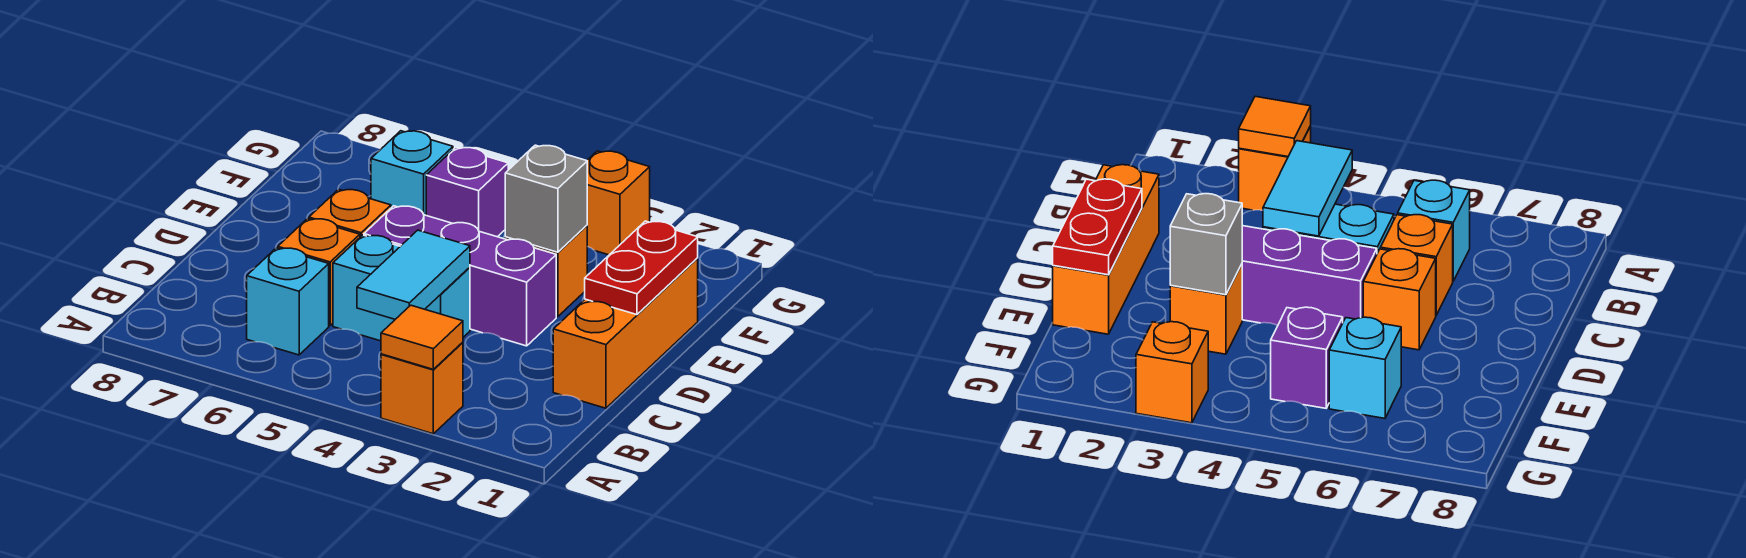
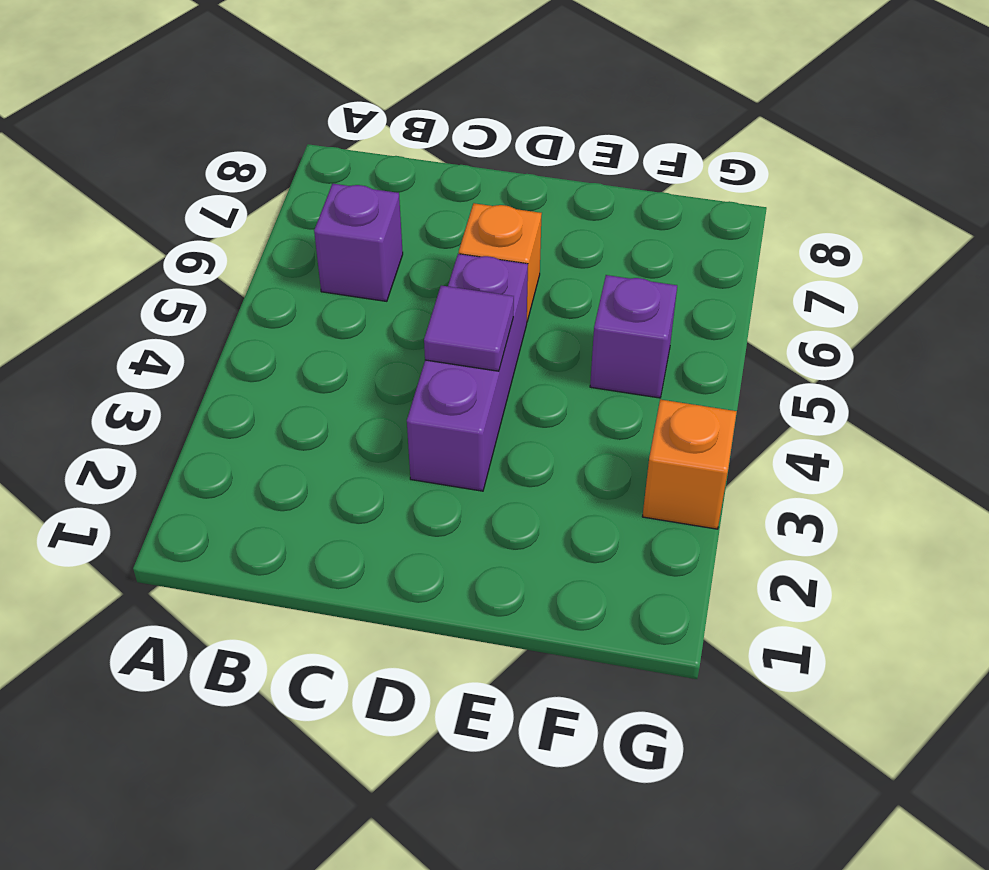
purple brick B6 level 1 -> cyan brick B6 level 1
purple tile D4 level 2 -> none
none -> orange brick A3 level 1
none -> orange brick C1:E1 level 1
none -> cyan brick C4:C5 level 1

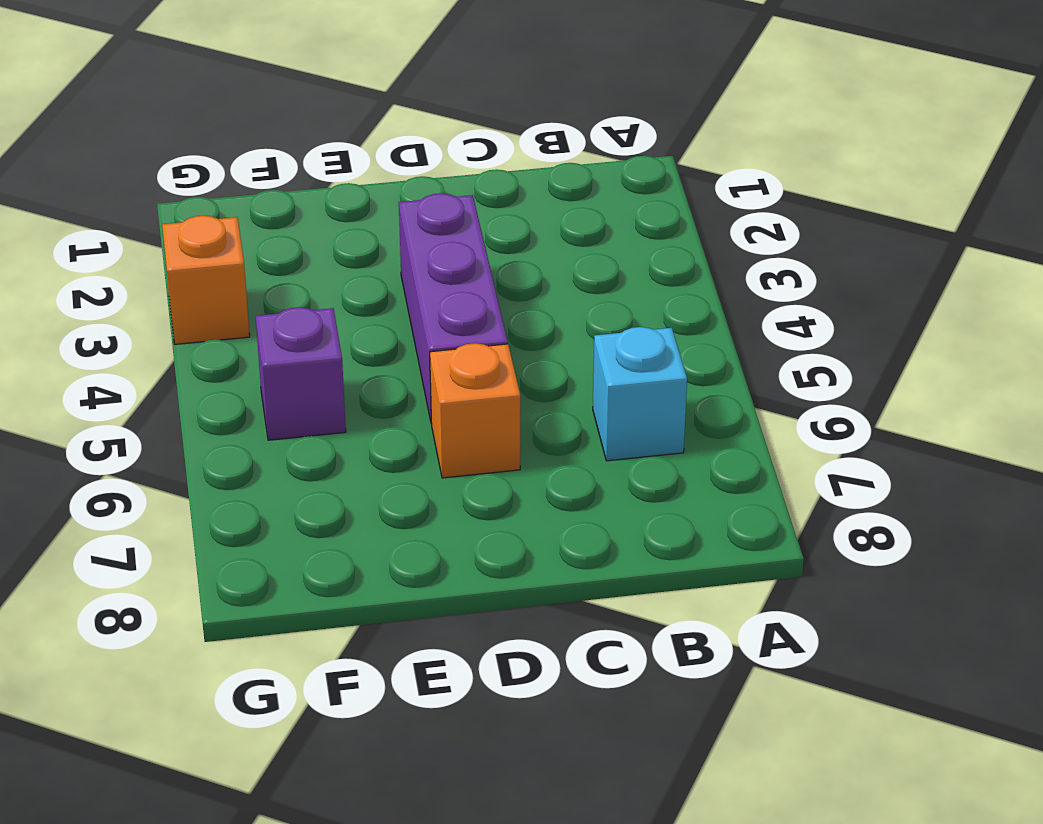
none -> orange brick A3 level 1
none -> orange brick C1:E1 level 1
none -> cyan brick C4:C5 level 1

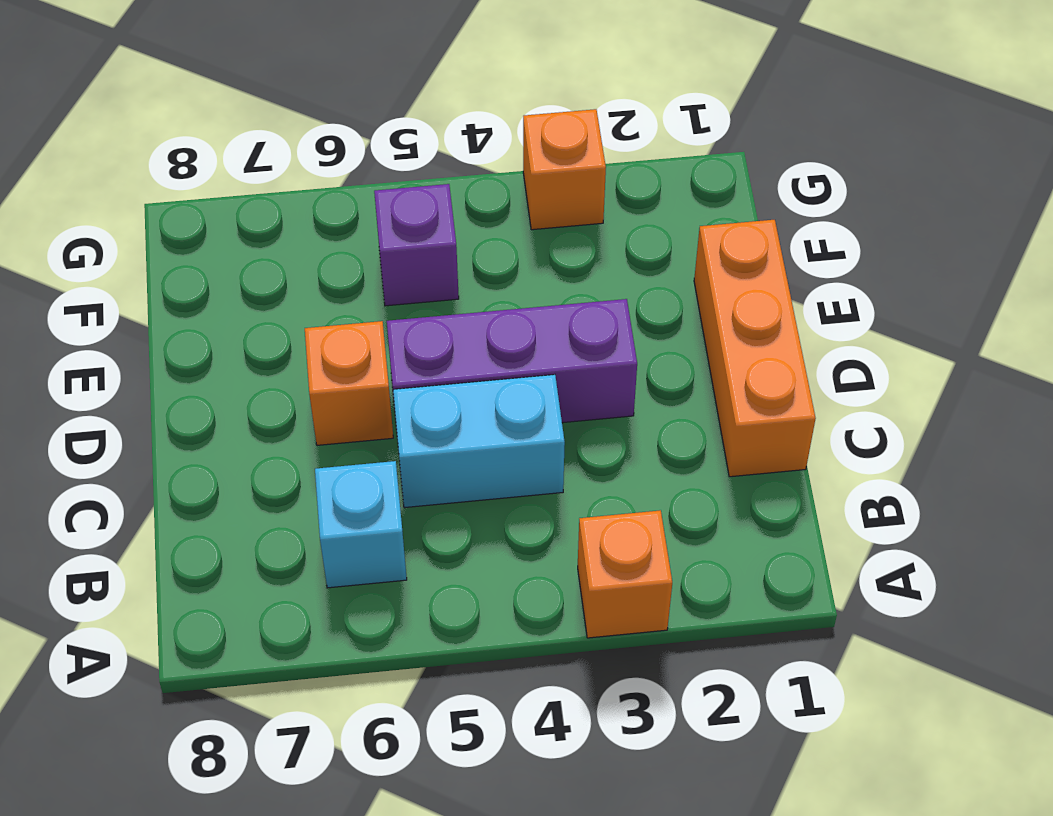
none -> orange brick C6 level 1
none -> orange brick E3 level 1
none -> cyan brick F6 level 1

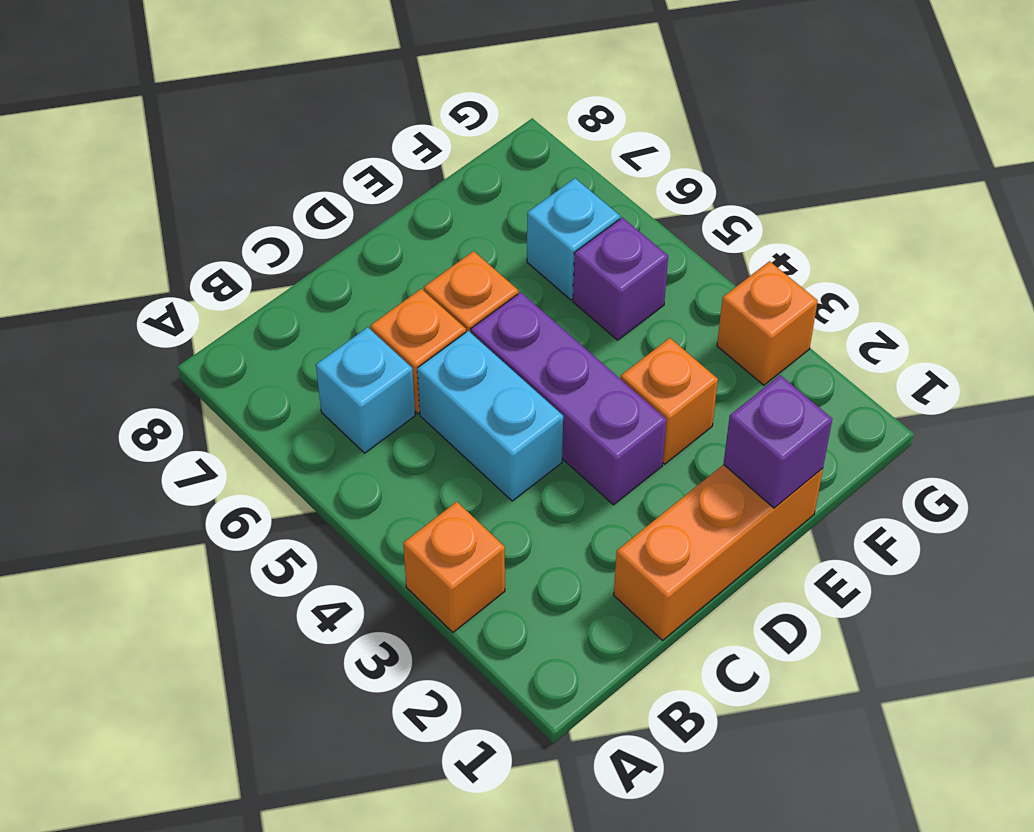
purple brick E1 level 2 -> red plate D1:E1 level 2
none -> orange tile A3 level 2
none -> cyan tile B4:C4 level 2
none -> grey brick E3 level 2

